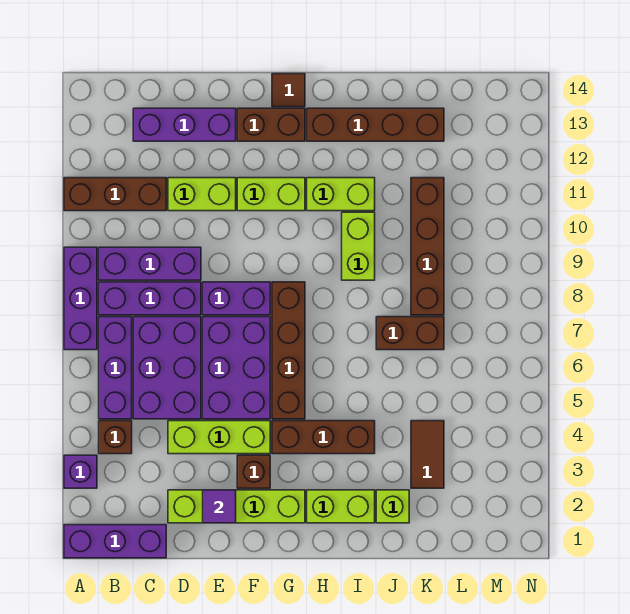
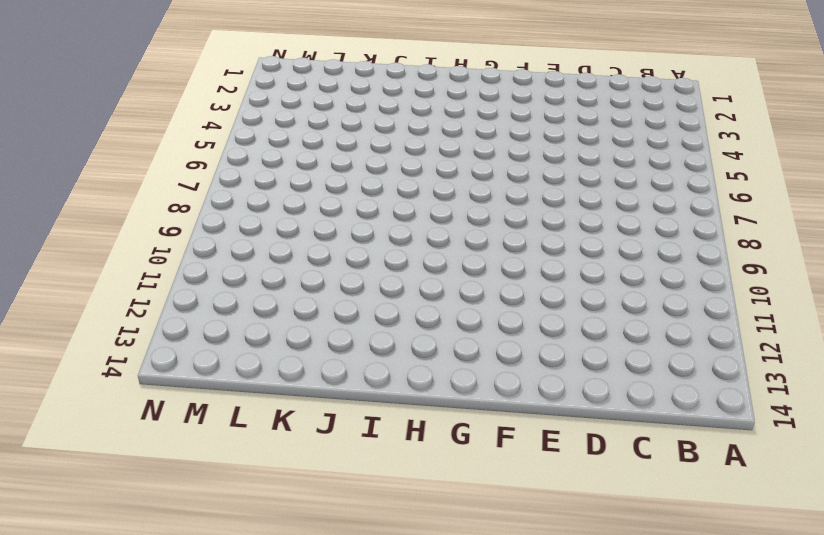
none -> purple brick A1:C1 level 1
none -> purple brick A3 level 1
none -> purple brick A7:A9 level 1
none -> brown brick A11:C11 level 1

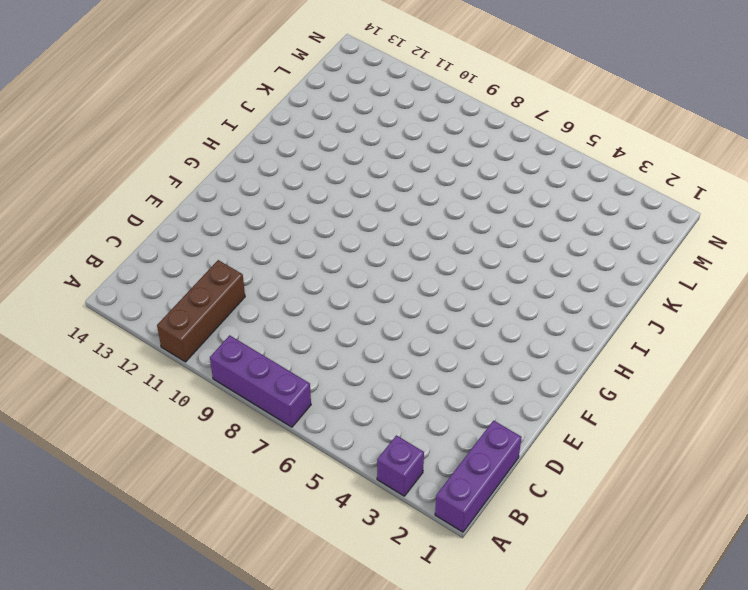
none -> brown brick B4 level 1
none -> purple brick B5:B7 level 1
none -> purple brick B8:D8 level 1
none -> purple brick B9:D9 level 1

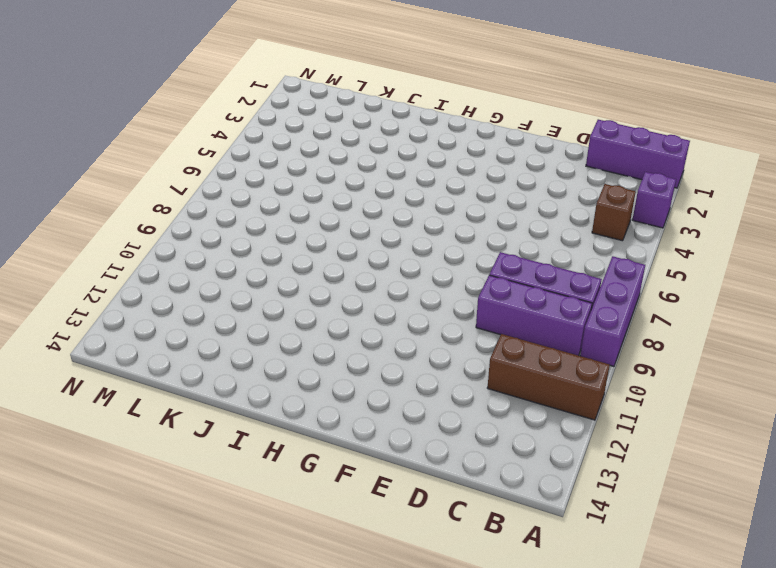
none -> purple brick B5:B7 level 1
none -> purple brick C5:D7 level 1
none -> purple brick C13:E13 level 1
none -> lime brick D2:G2 level 1

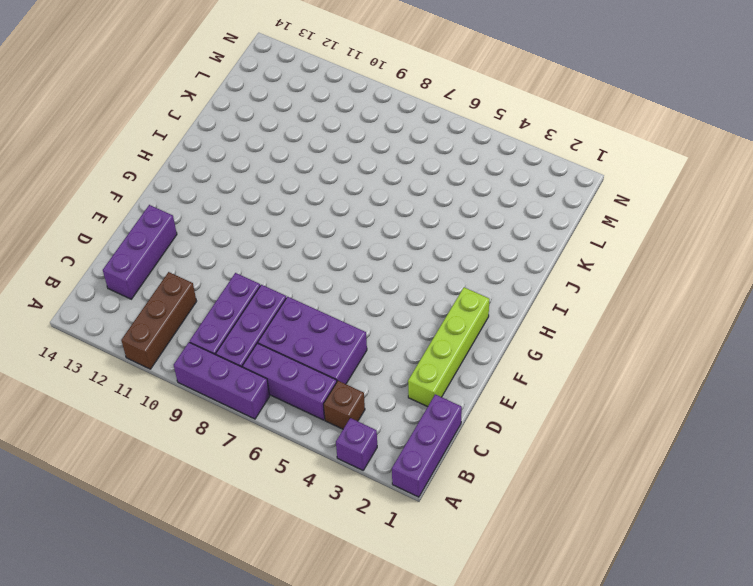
none -> lime brick D4:F4 level 1
none -> lime brick D11:E11 level 1
none -> purple brick E5:F7 level 1
none -> purple brick E8:F8 level 1

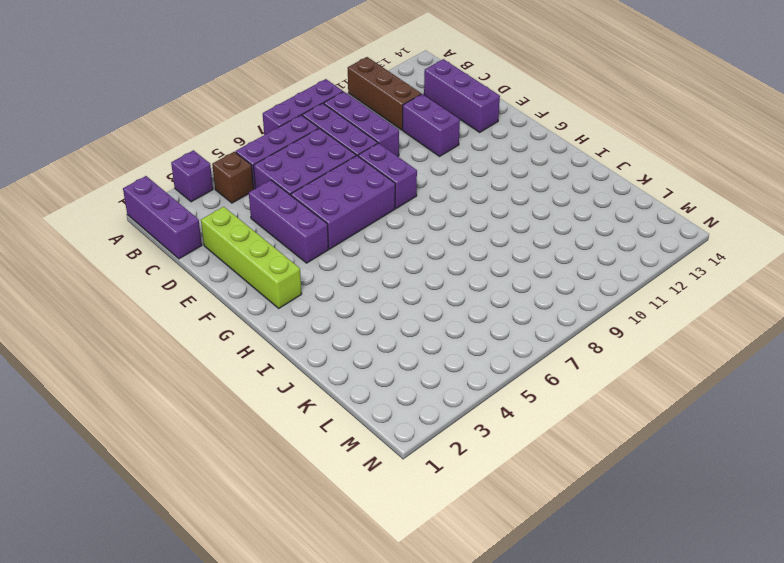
purple brick D4:F4 level 1 -> lime brick D4:F4 level 1
purple brick D11:E11 level 1 -> lime brick D11:E11 level 1
none -> brown brick F3 level 1
none -> lime brick F11:G11 level 1
none -> brown brick F13:G13 level 1
none -> brown brick G4:I4 level 1

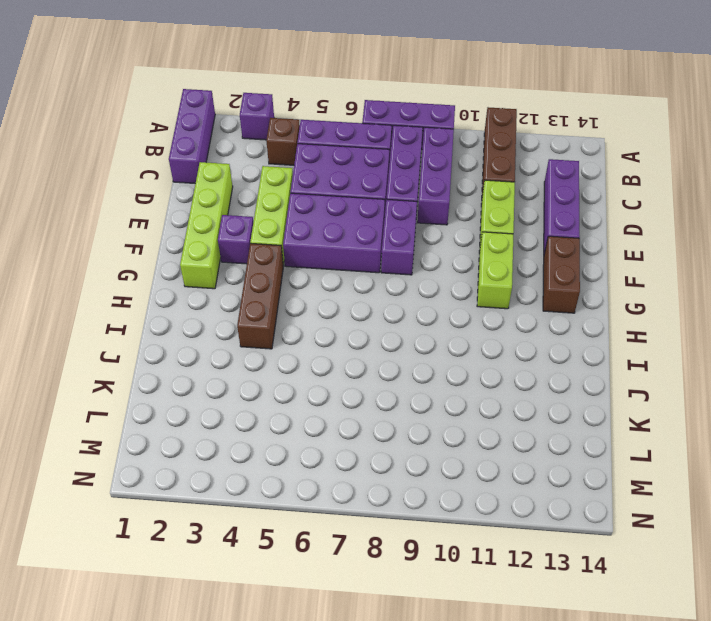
purple brick F3 level 1 -> brown brick F3 level 1
none -> brown brick G5:G8 level 1
none -> brown tile G14 level 1
none -> lime brick H2:I2 level 1
none -> lime brick H11:I11 level 1

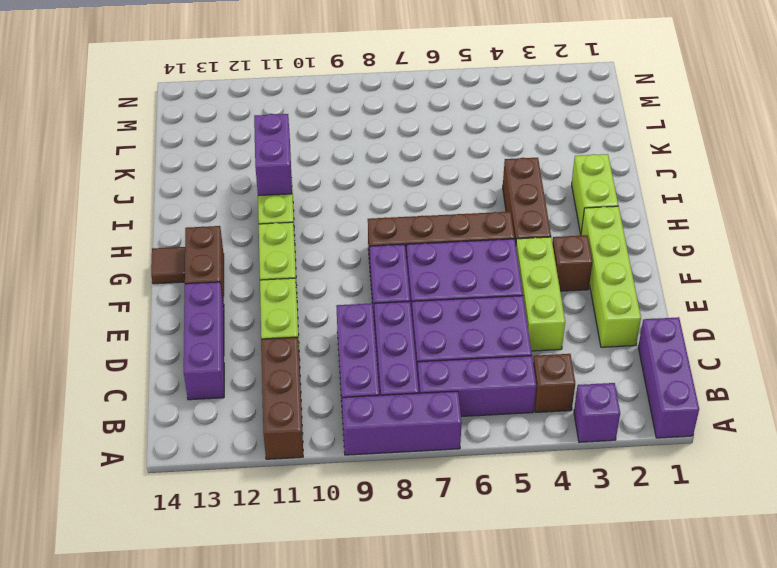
purple brick I11:J11 level 2 -> none
none -> brown brick H13:K13 level 1
none -> lime brick I9:I10 level 1
none -> lime brick J2 level 1
none -> brown brick J7:K7 level 1

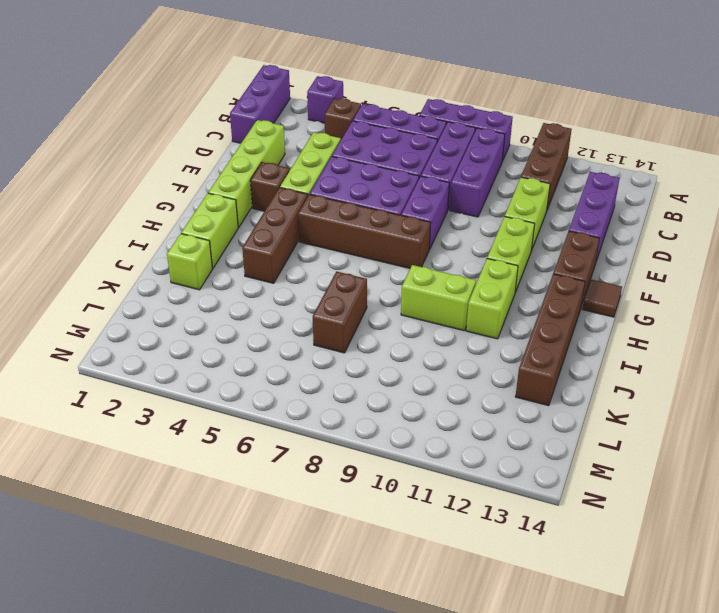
none -> brown tile K3:K4 level 1
none -> brown brick K8:K11 level 1
none -> purple tile E2 level 2

